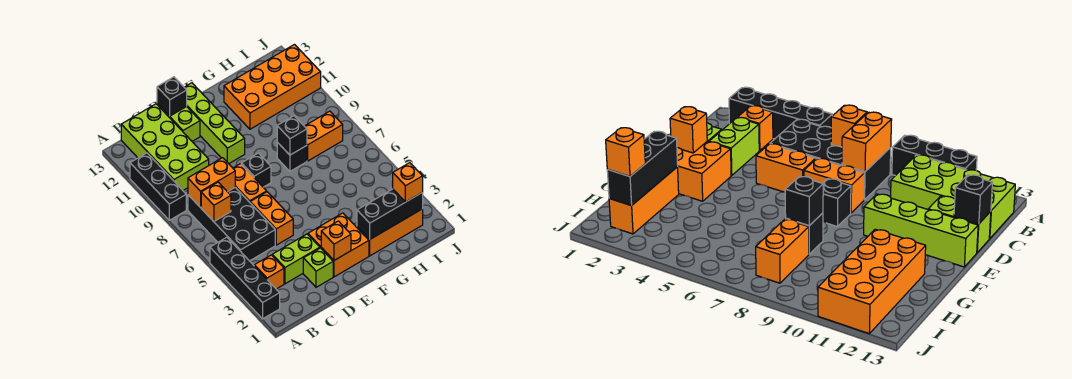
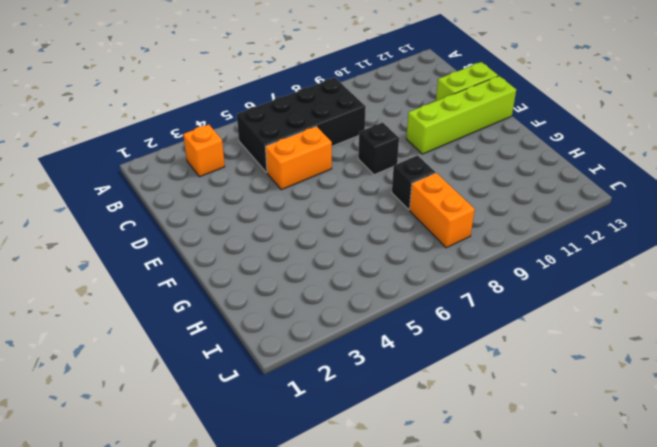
none -> black brick A2:A5 level 1
none -> black brick A9:A11 level 1
none -> lime brick B10:C13 level 1

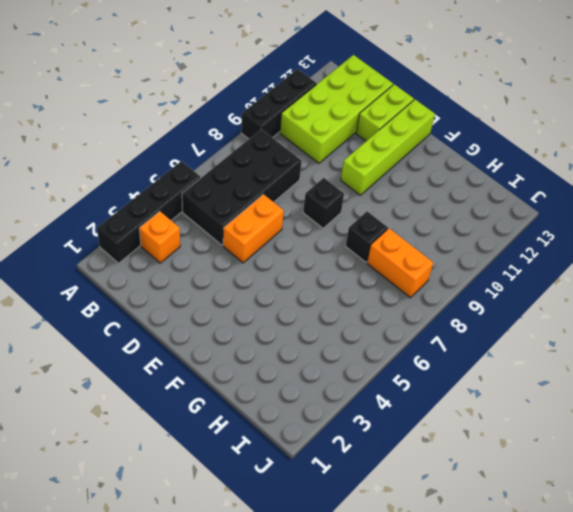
none -> lime brick C3:D3 level 1
none -> lime brick D2 level 1
none -> orange brick D7:D8 level 1

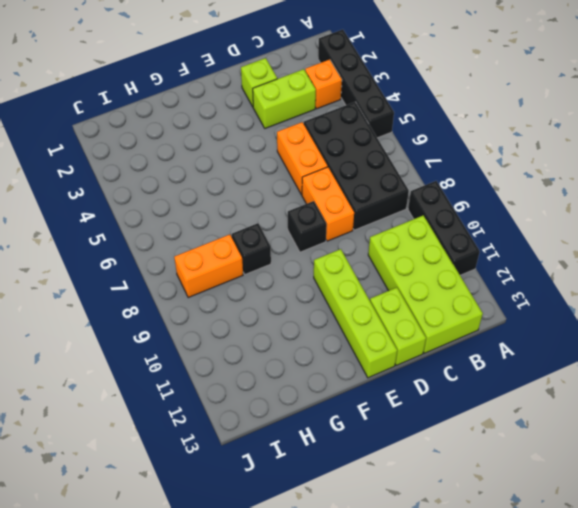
none -> orange brick E2:F3 level 1
none -> orange brick G2:I2 level 1
none -> orange brick G11:J12 level 1

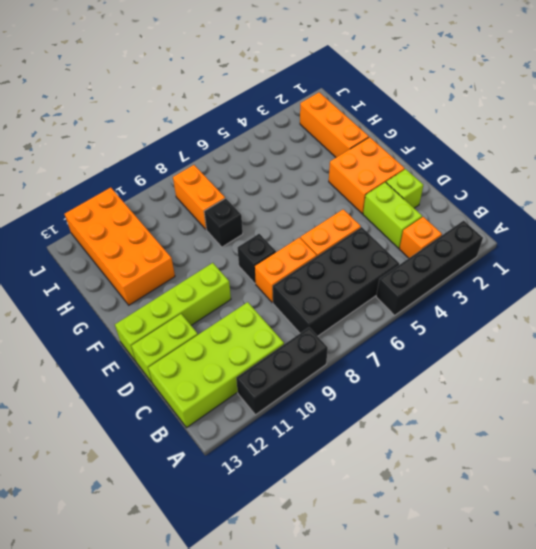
none -> orange brick B7 level 2
none -> orange brick B8:C8 level 2
none -> black brick D13 level 2

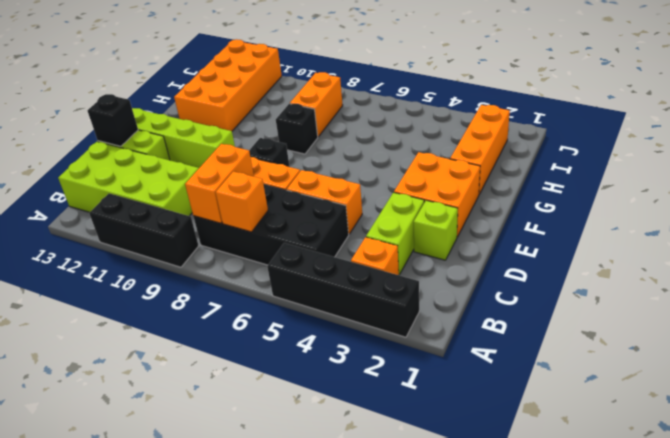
none -> orange brick E2 level 2
none -> black brick G2:I2 level 2
none -> black brick G8 level 2

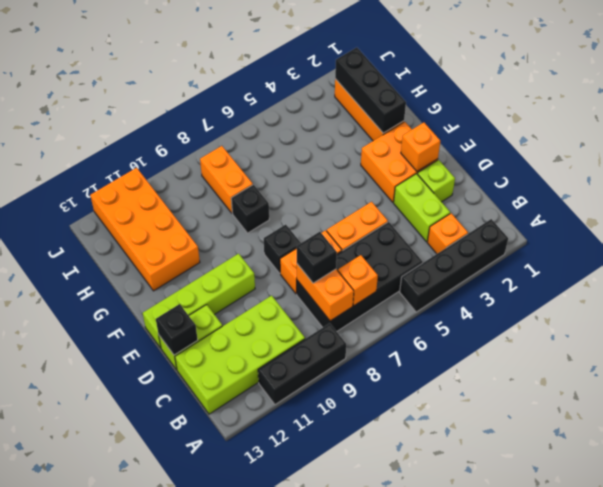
black brick C8 level 3 -> black brick G8 level 2
none -> orange brick I2 level 3

